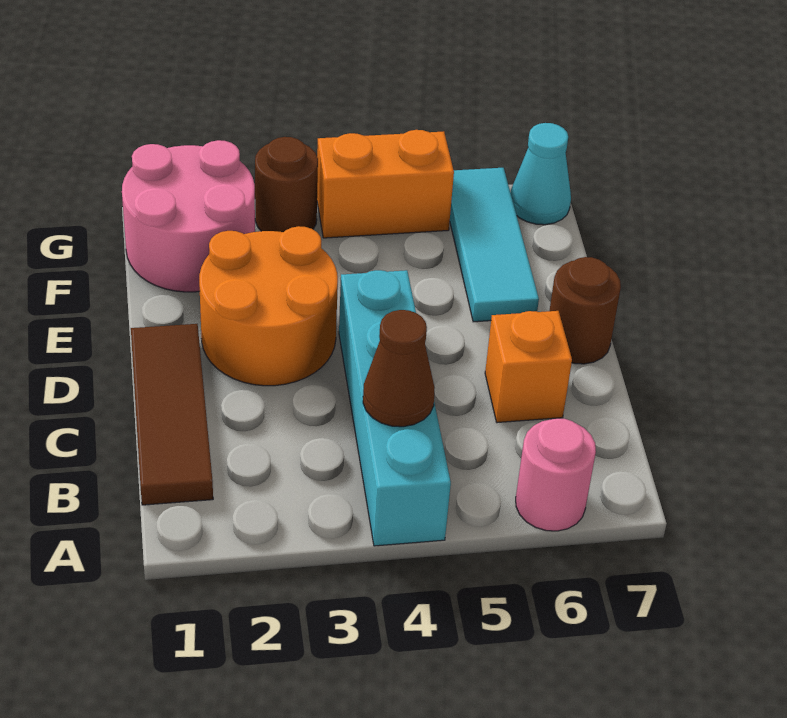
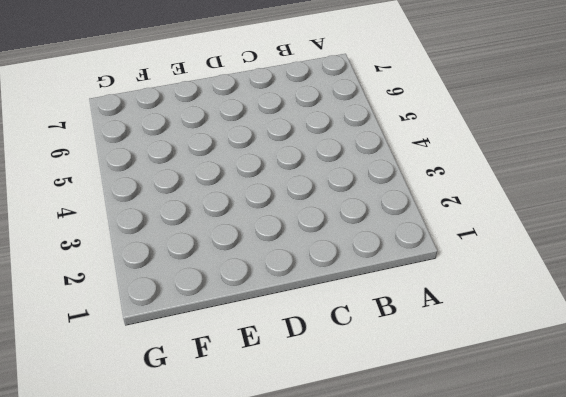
none -> cyan brick A4:D4 level 1
none -> pink round brick A6 level 1
none -> brown tile B1:D1 level 1

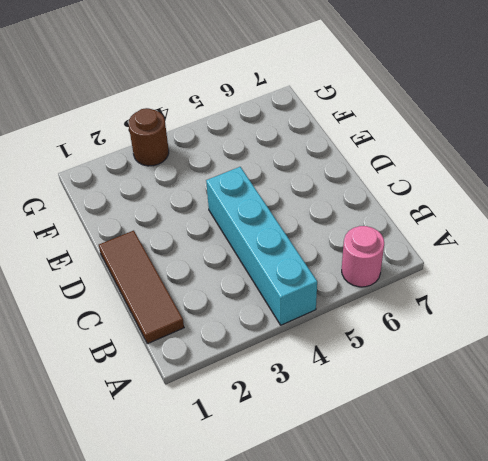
none -> orange brick C6 level 1
none -> orange round brick D2:E3 level 1
none -> brown round brick D7 level 1

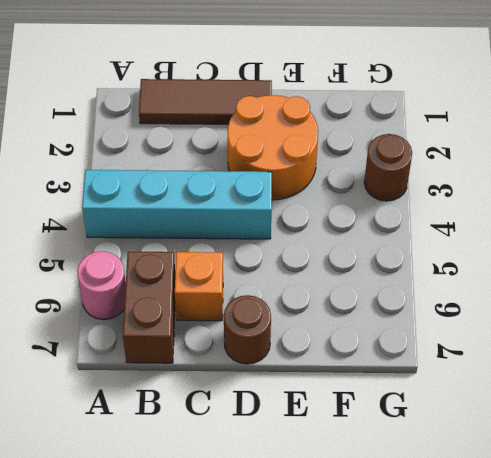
brown brick B6:B7 level 1 -> none
none -> cyan tile E6:G6 level 1
none -> pink round brick F1:G2 level 1
none -> orange brick G4:G5 level 1

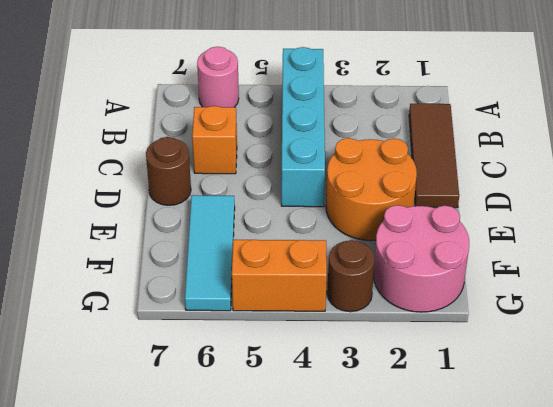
none -> cyan cone G7 level 1
none -> brown cone B4 level 2

